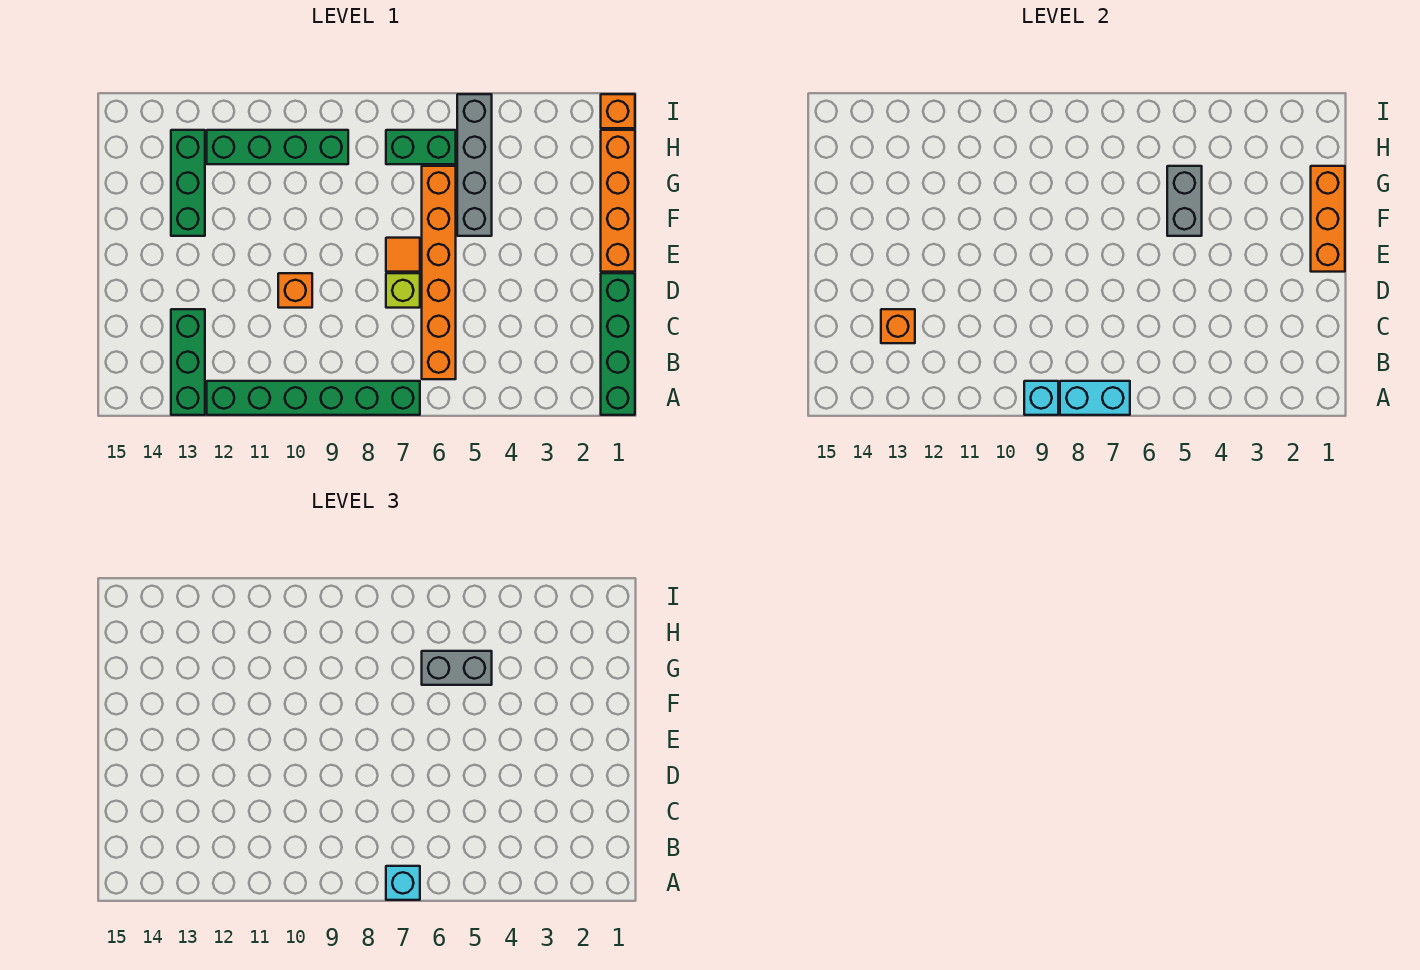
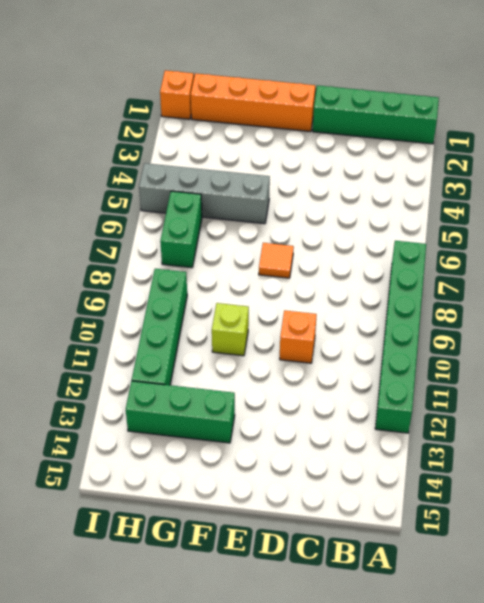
lime brick F10 level 1 -> lime brick D7 level 1
none -> green brick A13:C13 level 1
none -> orange brick B6:G6 level 1
none -> cyan brick A7:A8 level 2

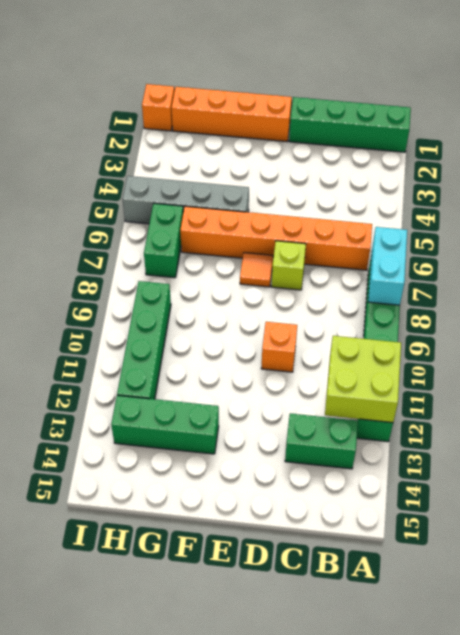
lime brick A11:B12 level 2 -> none
green brick B13:C13 level 1 -> green brick A13:C13 level 1
none -> cyan brick A9 level 2
none -> orange brick C13 level 2
none -> orange brick E1:G1 level 2

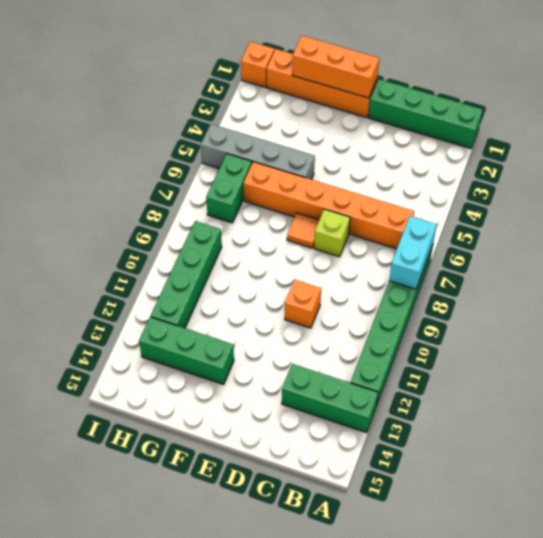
none -> cyan brick A9 level 2
none -> orange brick C13 level 2
none -> grey brick F5:G5 level 2

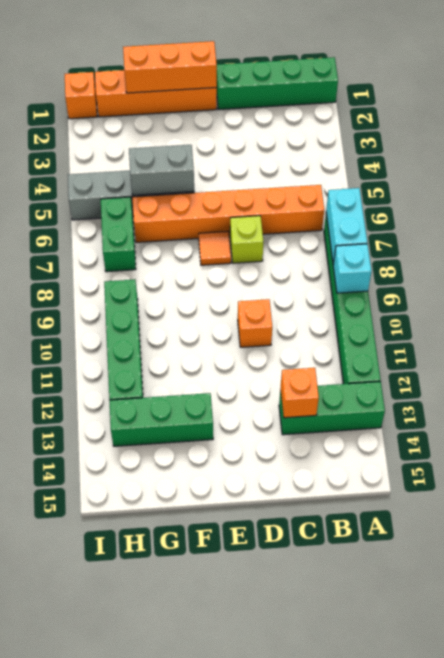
none -> cyan brick A7 level 3
none -> grey brick G5:G6 level 3

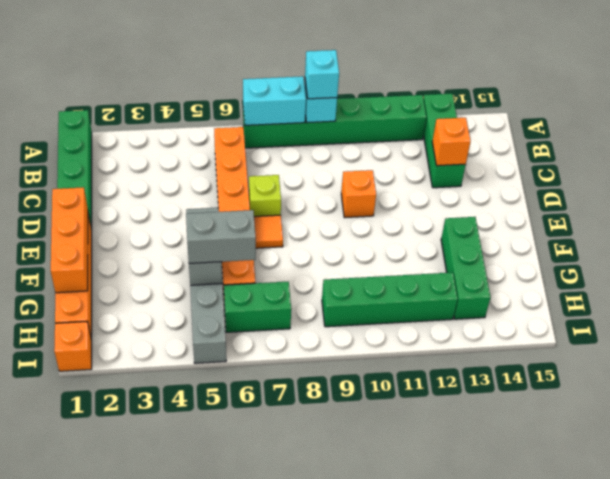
cyan brick A9 level 3 -> cyan brick A7 level 3

